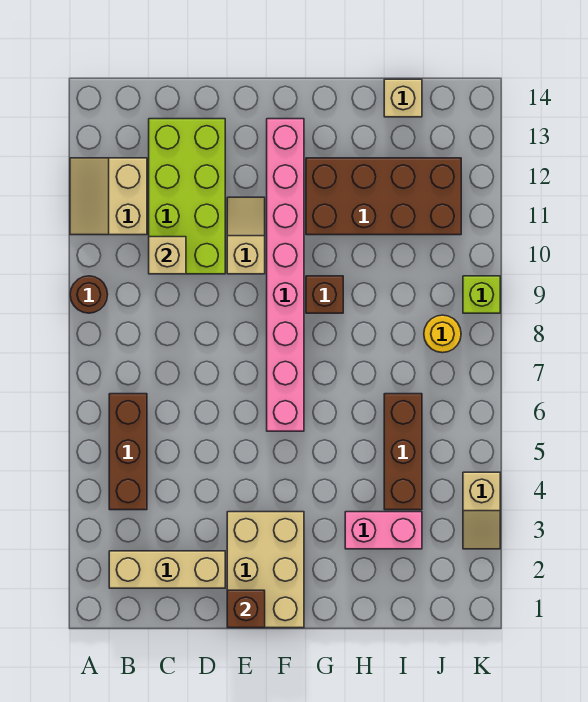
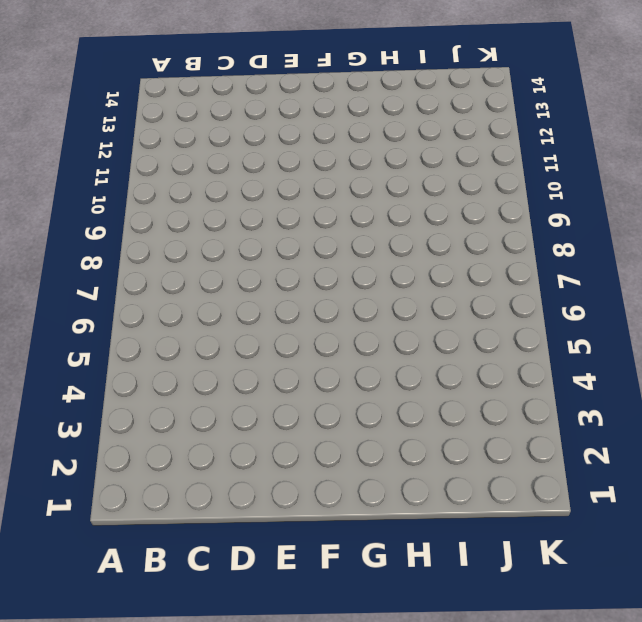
none -> brown round brick A9 level 1
none -> tan slope A11:B12 level 1 top B
none -> tan brick B2:D2 level 1

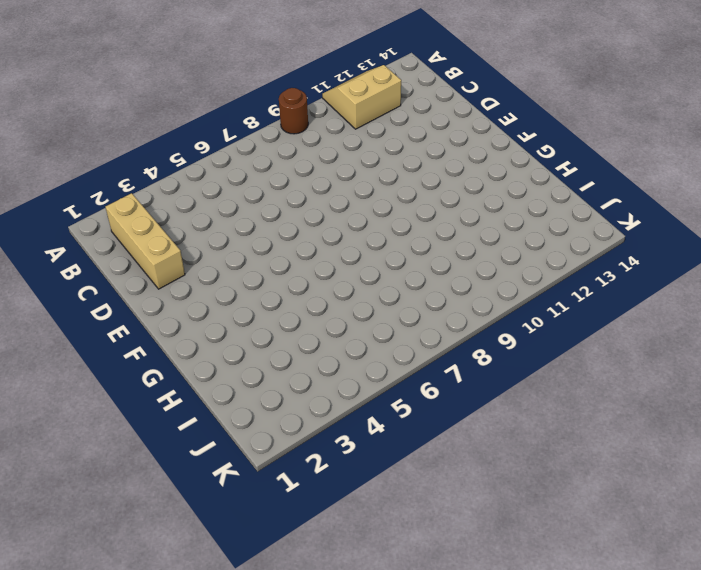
none -> brown brick B4:B6 level 1
none -> lime brick C10:D13 level 1
none -> tan brick E1:F3 level 1

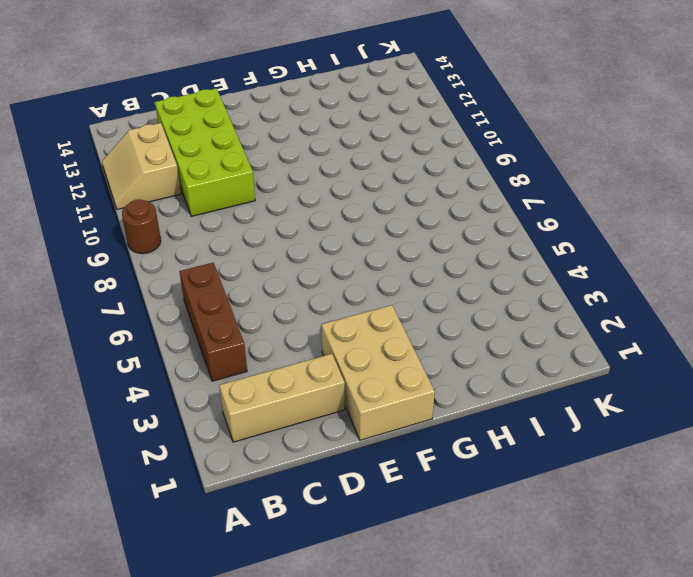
none -> tan slope E10:E11 level 1 top 10
none -> pink brick F6:F13 level 1
none -> brown brick G9 level 1

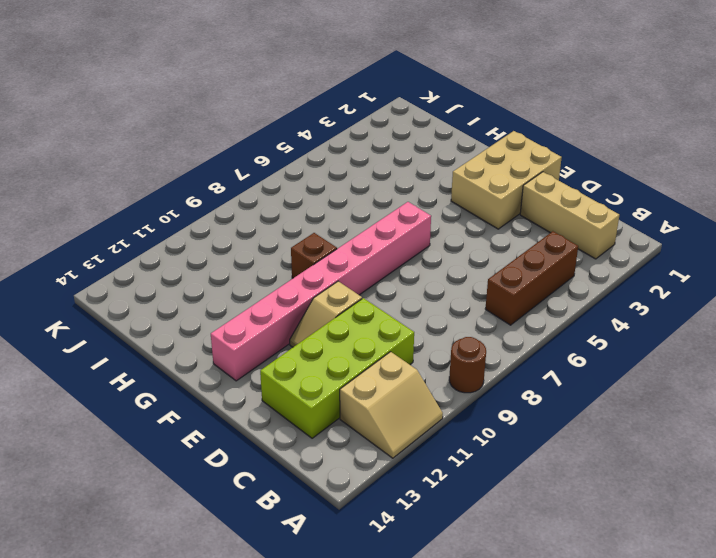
none -> brown brick G11:J12 level 1
none -> pink brick H3:I3 level 1
none -> brown brick I4:I6 level 1

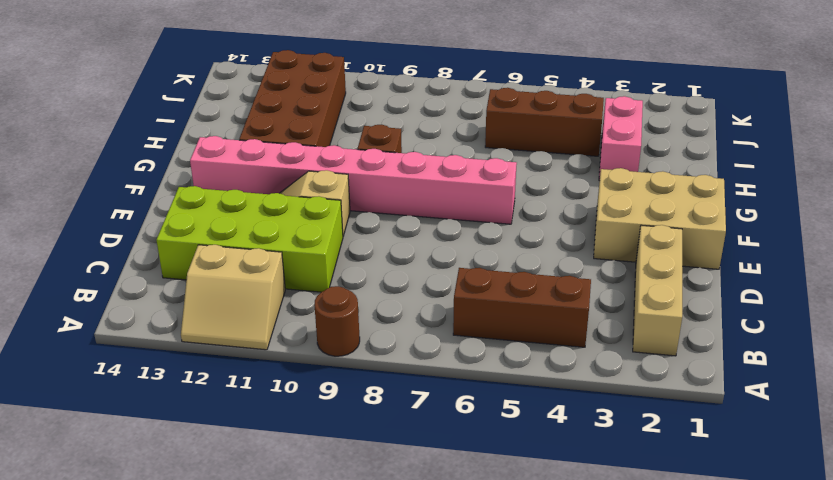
none -> tan brick I14 level 1
none -> yellow round brick J8 level 1
none -> tan slope K3:K4 level 1 top 4

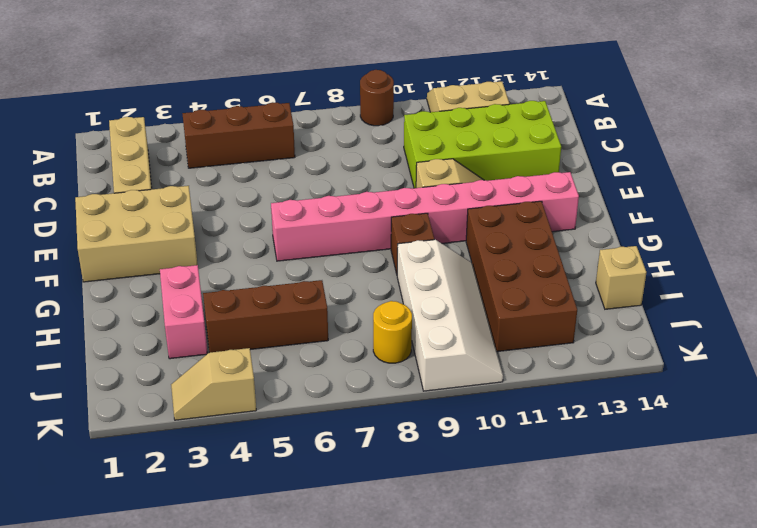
white slope H9:K10 level 1 top 9 -> lime brick K9 level 1
none -> tan brick C10 level 2
none -> brown brick E1 level 2

